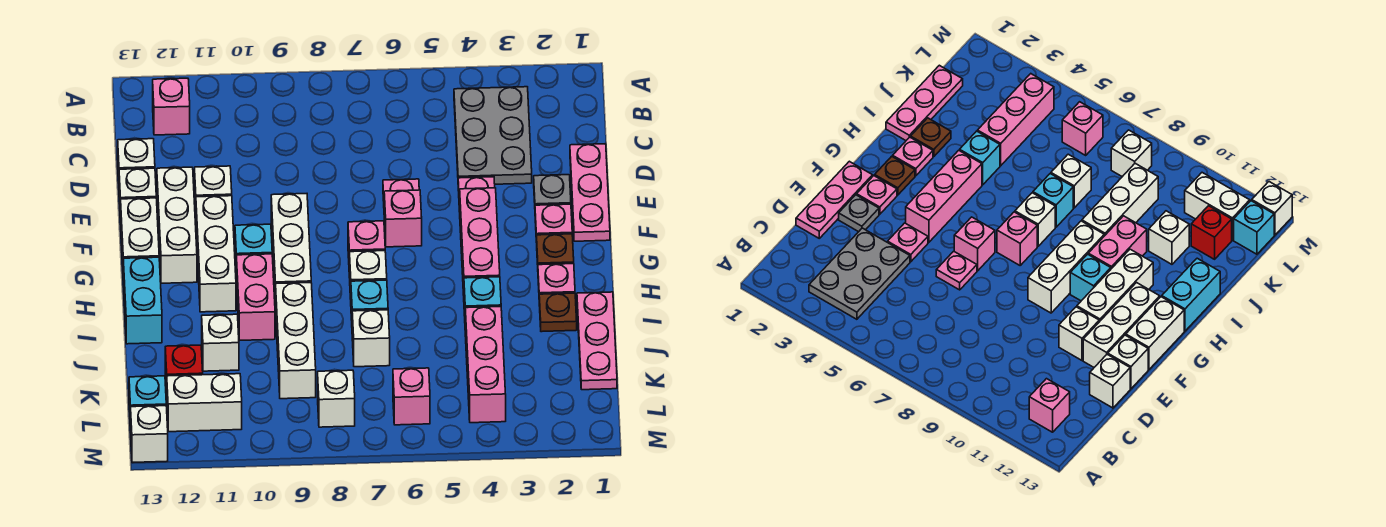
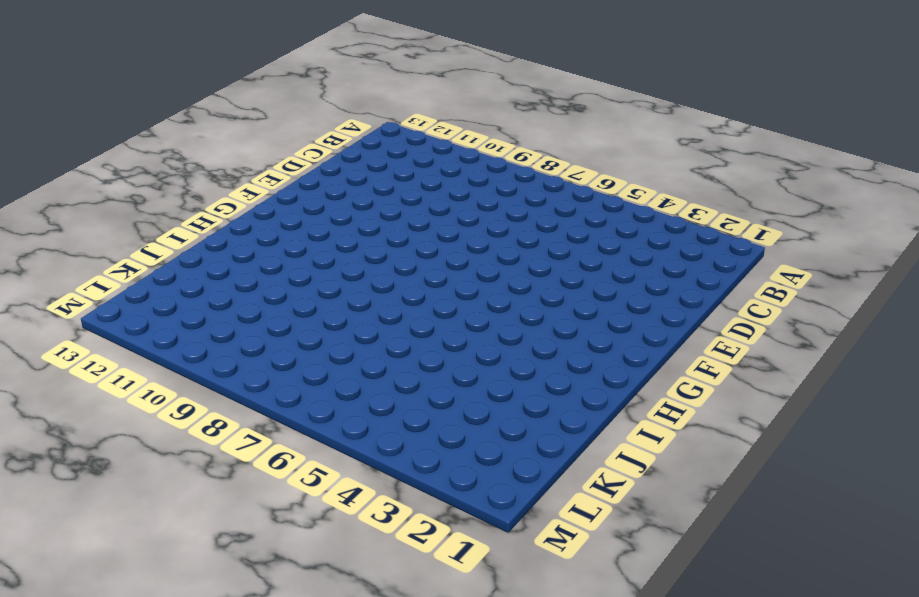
none -> grey plate B3:D4 level 1
none -> pink brick B12 level 1
none -> pink plate D1:F1 level 1
none -> white brick D13 level 1

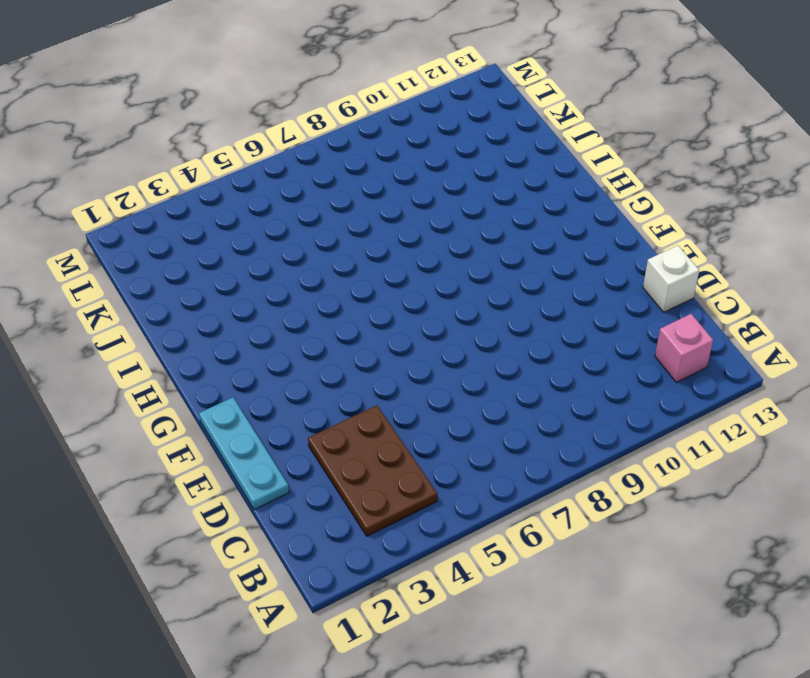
brown plate B3:D4 level 1 -> grey plate B3:D4 level 1
cyan plate D1:F1 level 1 -> pink plate D1:F1 level 1
none -> grey plate E2 level 1
none -> pink plate E4 level 1
none -> pink plate E6 level 1
none -> white brick E11 level 1

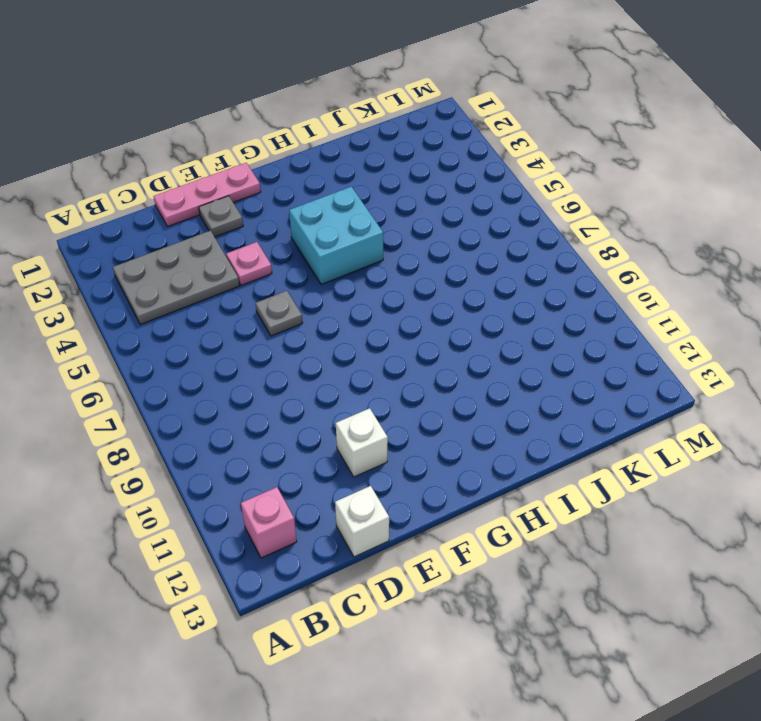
grey plate E6 level 1 -> pink plate E6 level 1
cyan brick G4:H5 level 1 -> pink brick F4:H4 level 1
none -> white brick E12:G12 level 1
none -> white brick E13 level 1
none -> pink plate F2 level 1
none -> pink brick F6 level 1

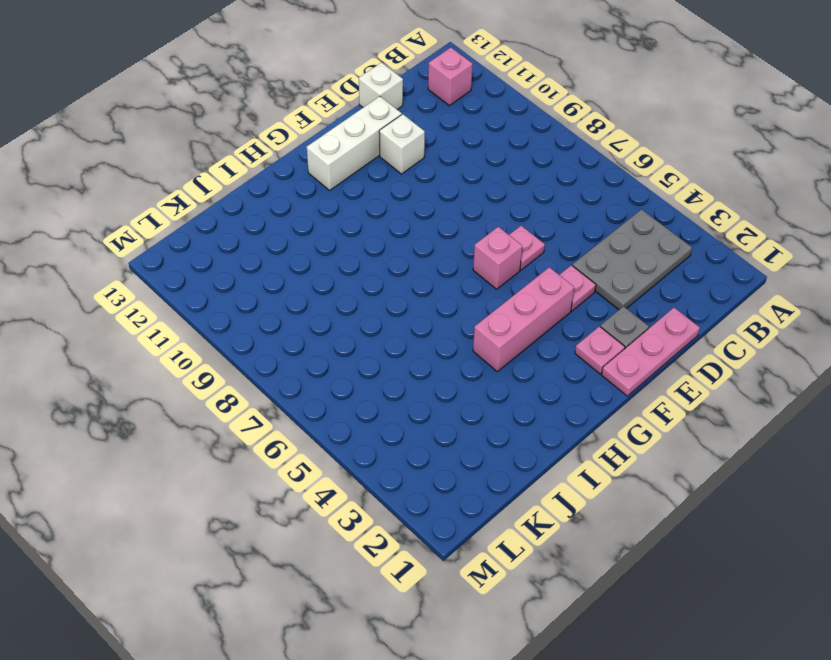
none -> white brick E13 level 1
none -> white brick F9:H9 level 1
none -> white brick F11:H11 level 1
none -> white brick F13:G13 level 1

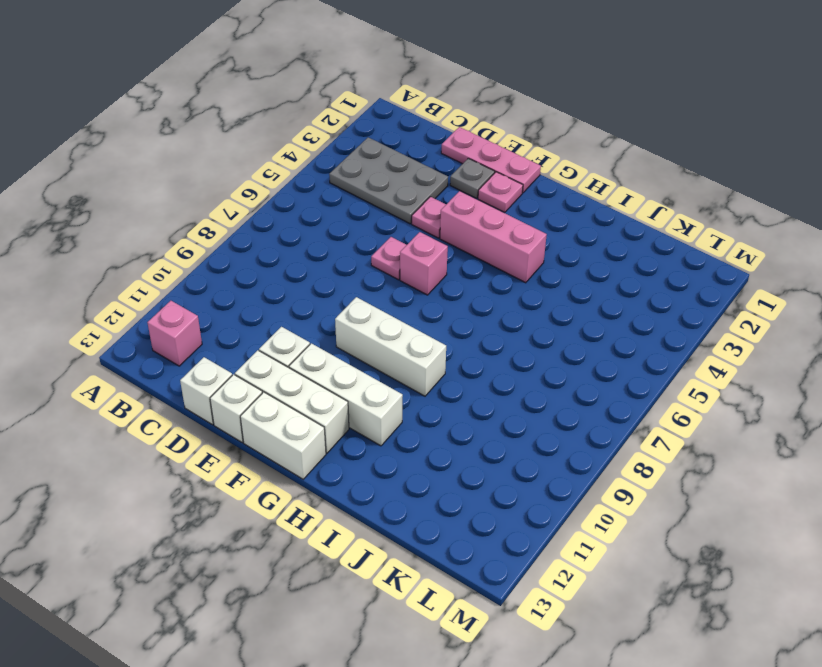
none -> brown plate G2 level 1
none -> pink brick G7 level 1
none -> cyan brick G10 level 1
none -> pink plate H2 level 1

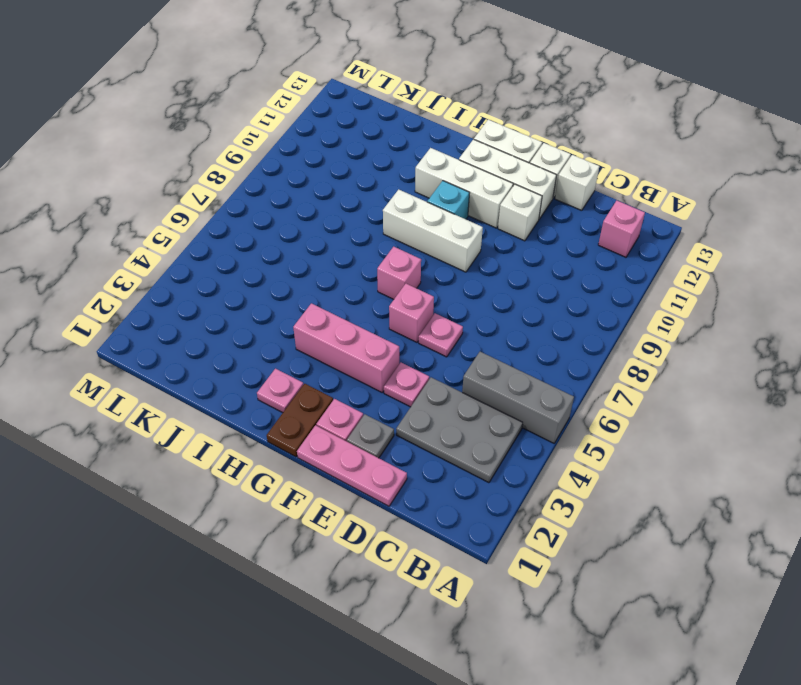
grey brick A5:C5 level 1 -> none
brown plate G1:G2 level 1 -> brown plate G2 level 1
none -> white brick H7 level 1
none -> pink brick H10:I10 level 1
none -> cyan brick H13:I13 level 1
none -> pink plate I1:K1 level 1

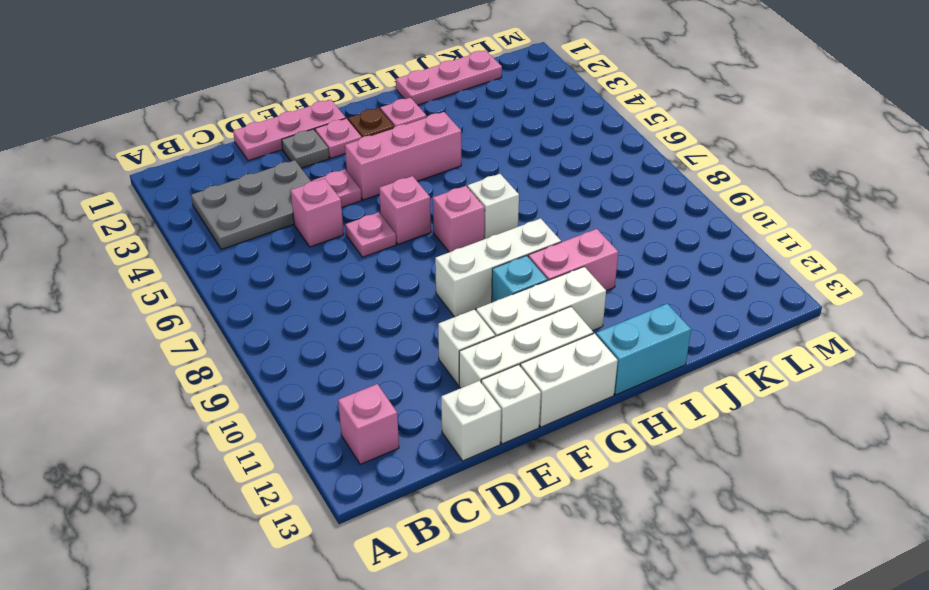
pink brick D5 level 1 -> pink brick L6 level 1
none -> brown plate I2 level 1
none -> cyan brick I4 level 1
none -> cyan brick I7 level 1
none -> white brick I9:K9 level 1

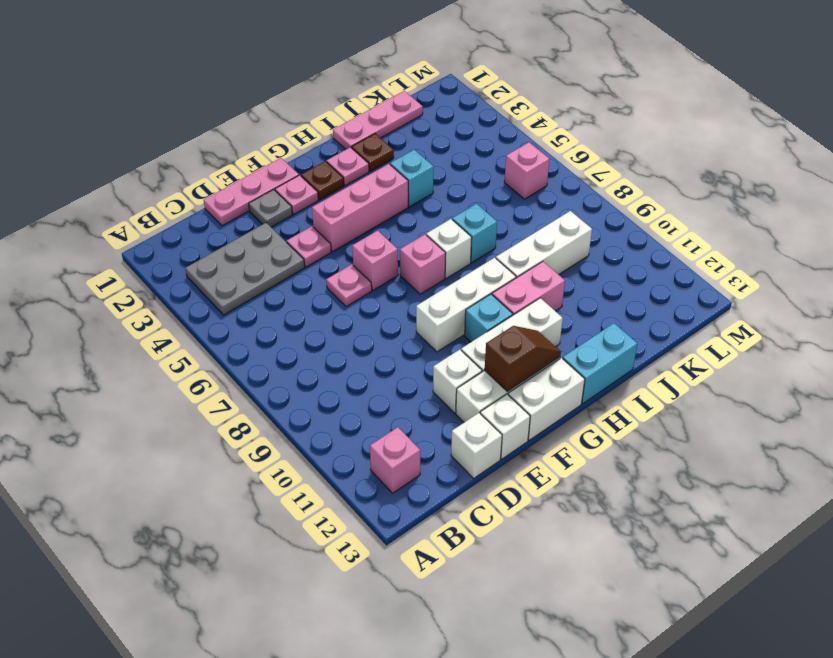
brown slope F12:G12 level 2 top F -> none
none -> pink brick J4:L4 level 1
none -> white brick J7 level 1
none -> white brick J11 level 1
none -> red brick K12 level 1

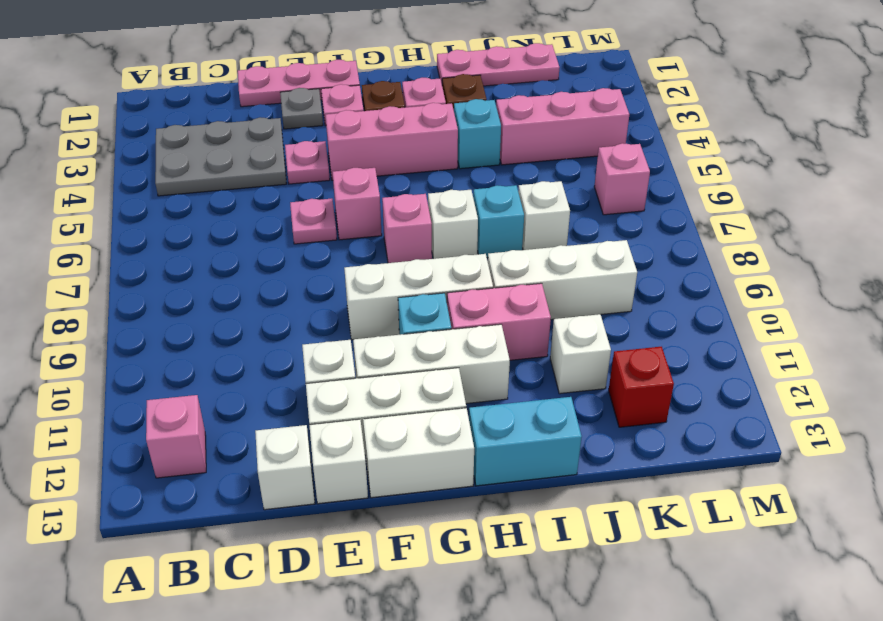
none -> white brick L8 level 1
none -> white brick L11:L12 level 1
none -> cyan brick L13 level 1
none -> white brick M13 level 1

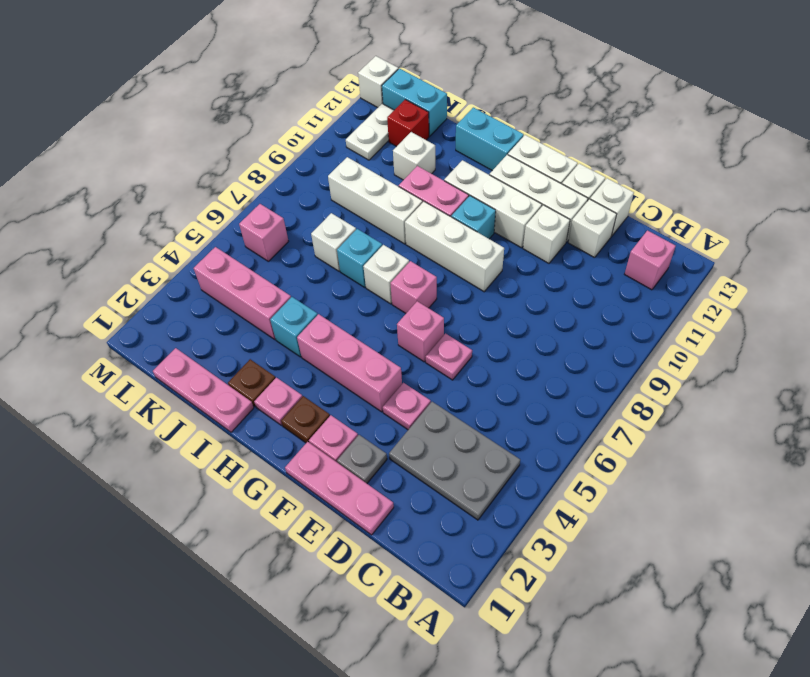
white brick D12 level 1 -> white brick L8 level 1
cyan brick K13:L13 level 1 -> cyan brick L13 level 1
white plate L11:L12 level 1 -> white brick L11:L12 level 1

